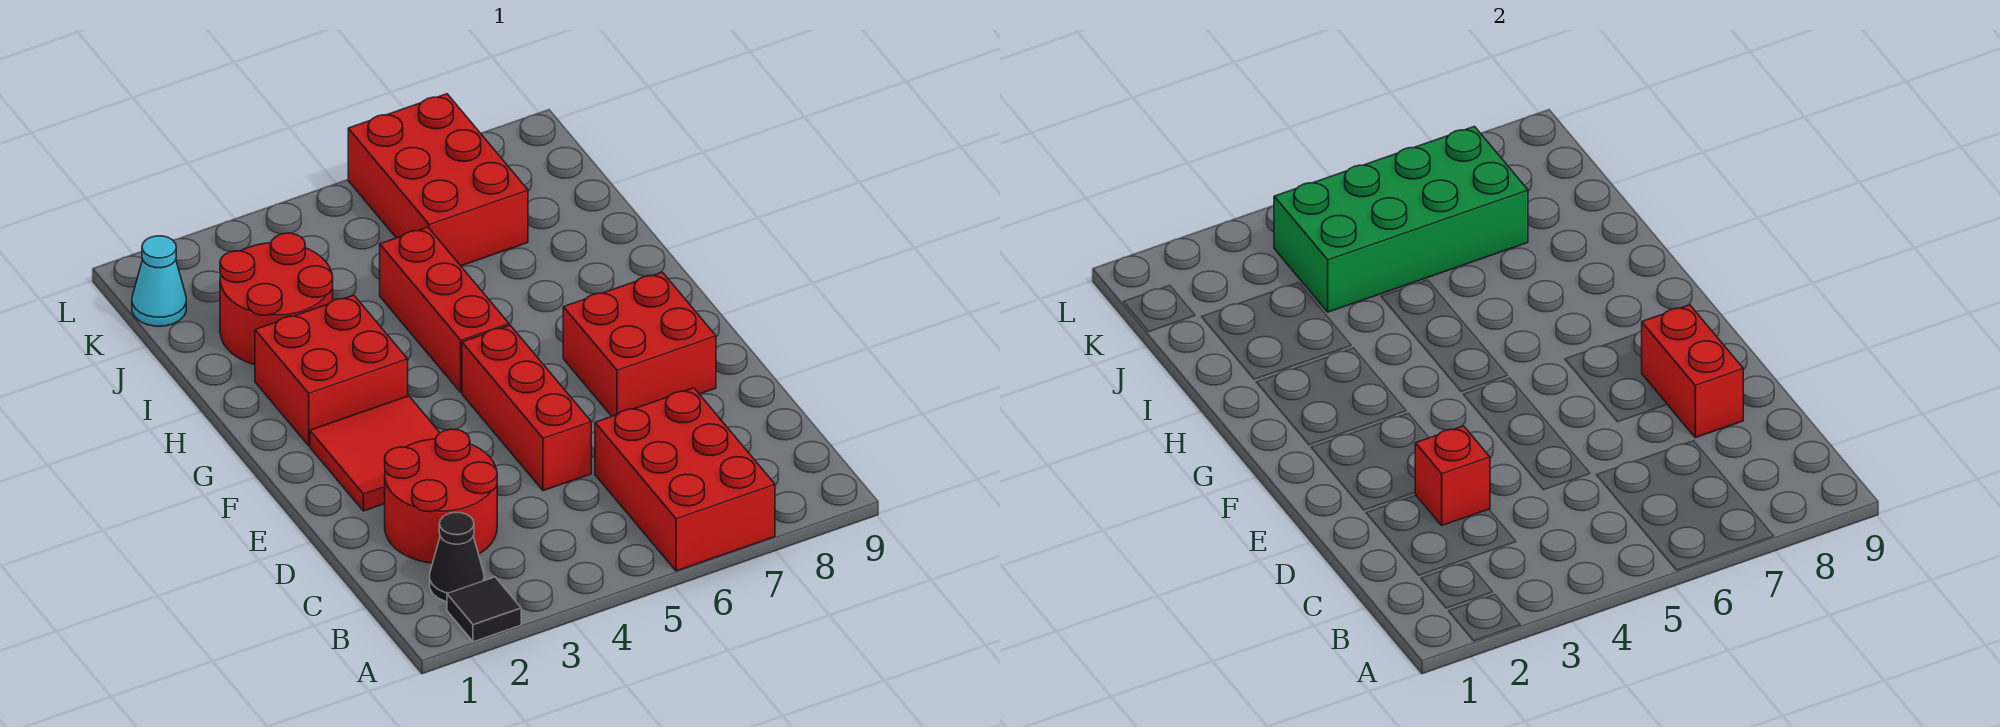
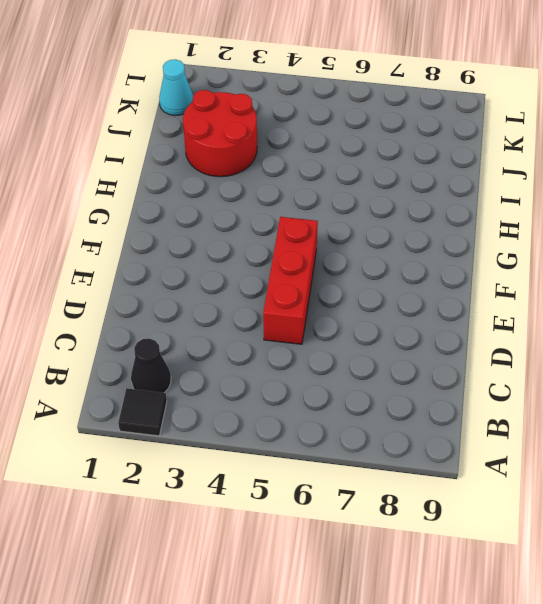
none -> red brick A6:C7 level 1
none -> red round brick C2:D3 level 1
none -> red tile E2:F3 level 1

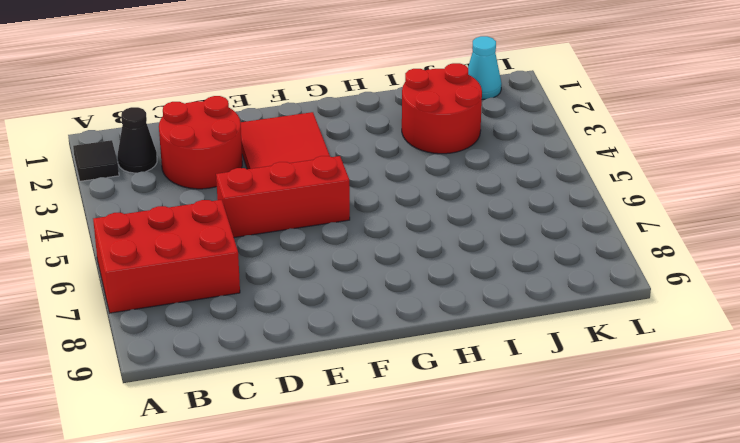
none -> red brick E7:F8 level 1
none -> red brick G2:H3 level 1
none -> red brick G5:I5 level 1

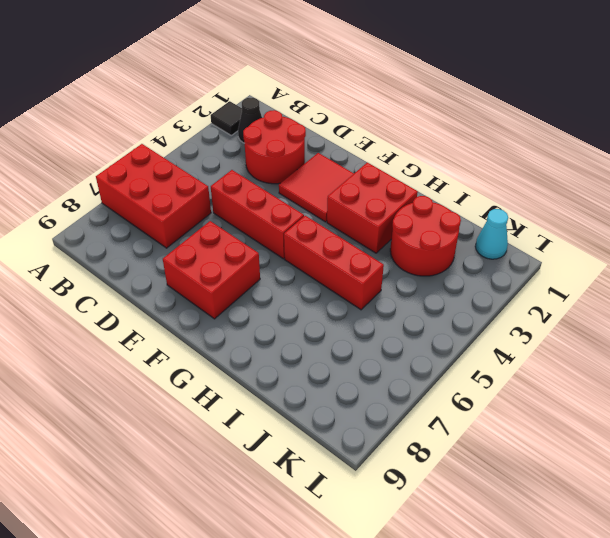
none -> red brick J6:L7 level 1
none -> red brick D3 level 2
none -> red brick D8:E8 level 2

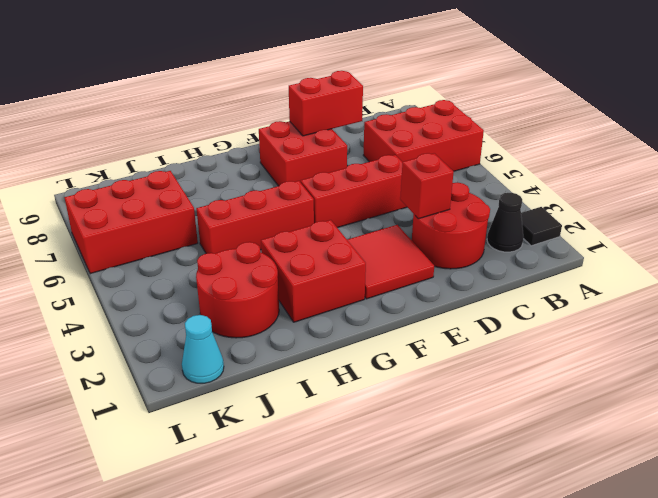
none -> green brick J4:K7 level 2

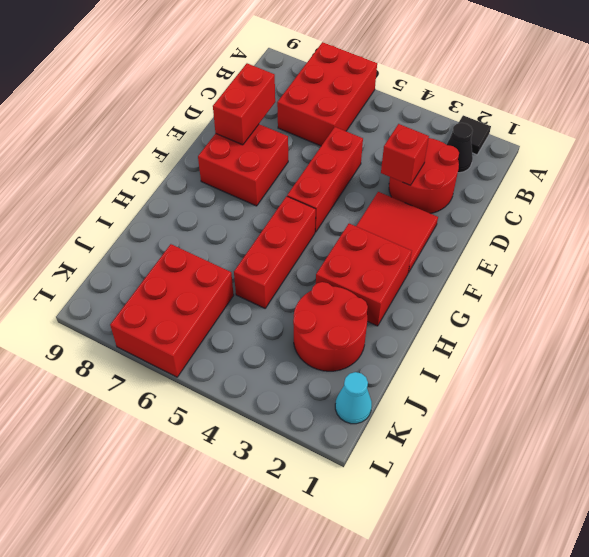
none -> green brick J4:K7 level 2

